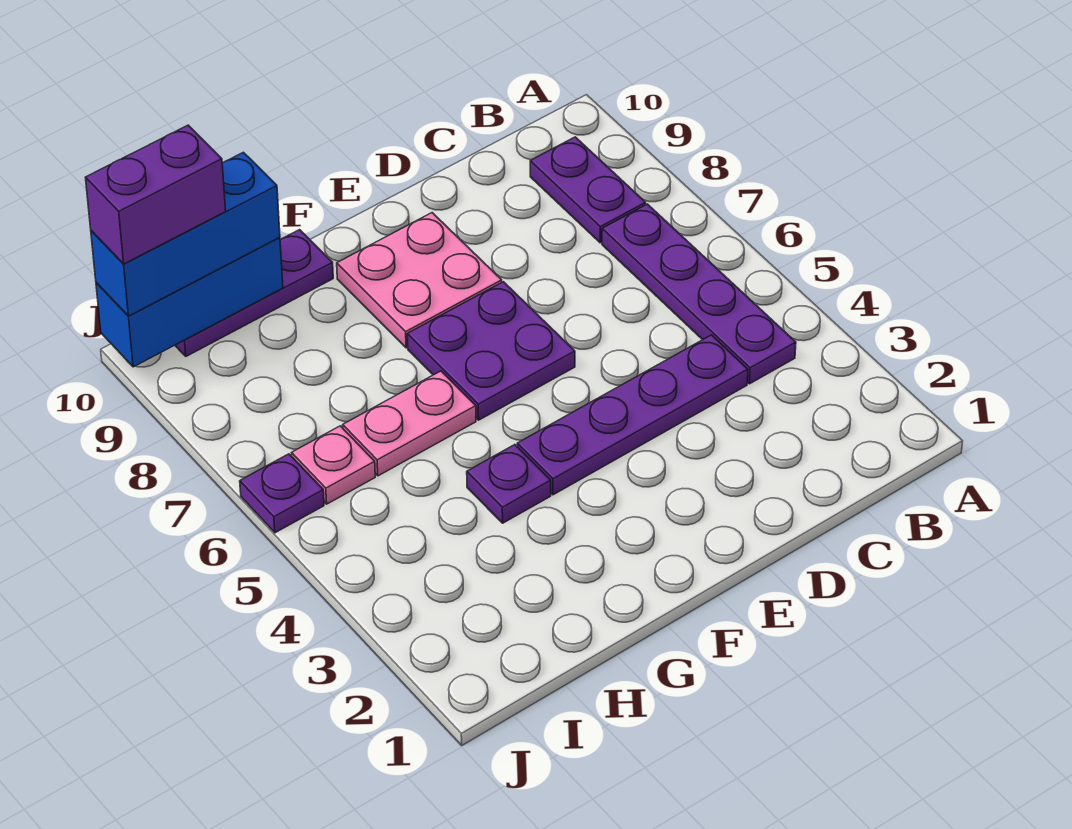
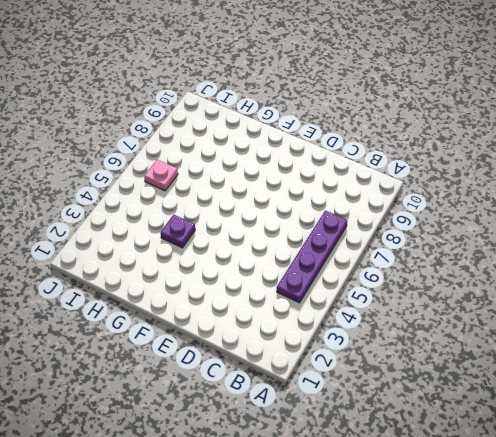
none -> purple plate B8:B9 level 1
none -> purple plate C4:F4 level 1
none -> purple plate E6:F7 level 1

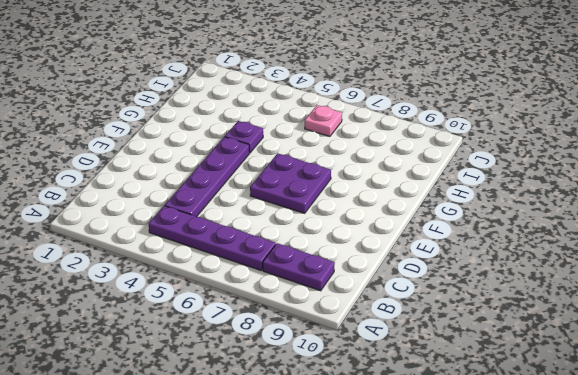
none -> pink plate E8:F9 level 1
none -> pink plate G6:H6 level 1
none -> purple plate G10:I10 level 1

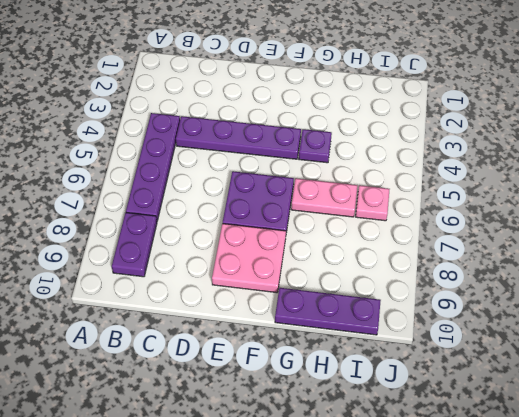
none -> purple plate J6 level 1
none -> blue brick H10:J10 level 2
none -> blue brick H10:J10 level 3

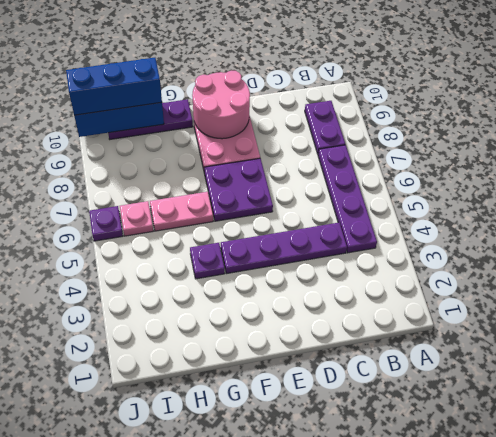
pink round brick E9:F10 level 2 -> none
none -> purple brick I10:J10 level 4

